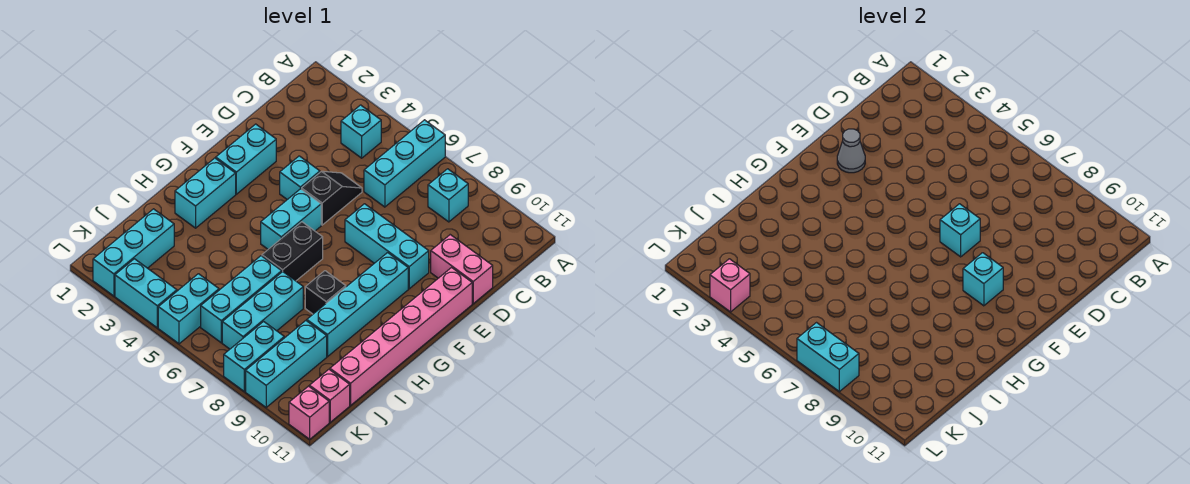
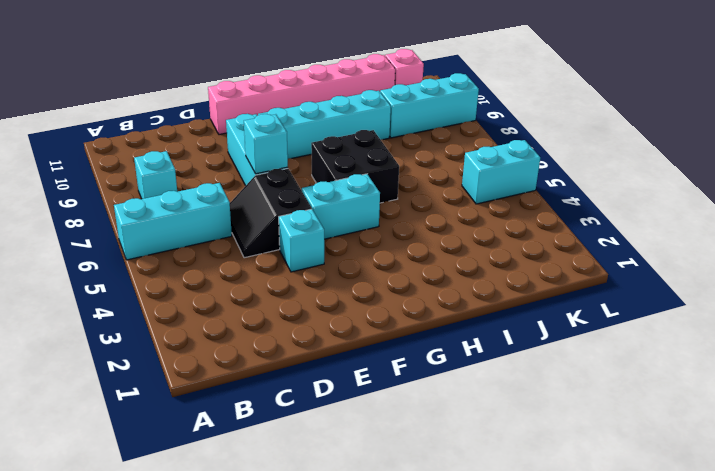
black slope D5:E6 level 1 top E -> black slope D5:E5 level 1 top E
black brick G6:H7 level 1 -> black brick G6:H6 level 1
none -> cyan brick B4 level 1
none -> pink brick D10:D11 level 1
none -> cyan brick E2:F2 level 1

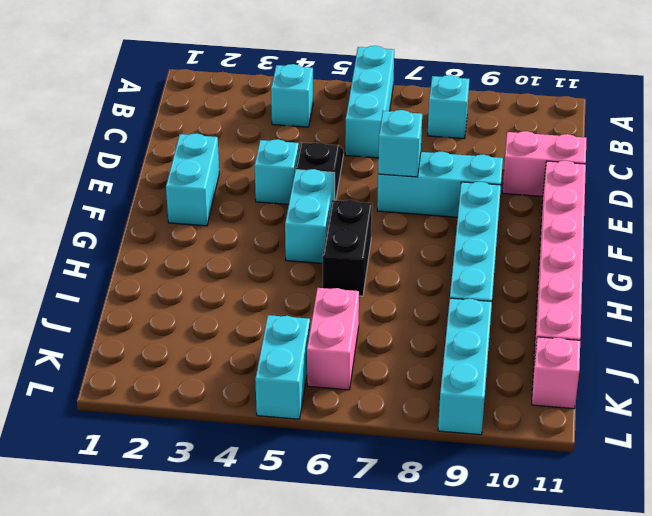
pink brick J6:K6 level 1 -> cyan brick I6:K6 level 1
none -> cyan brick G2:H2 level 1
none -> black brick H8 level 1
none -> cyan brick I7:K7 level 1

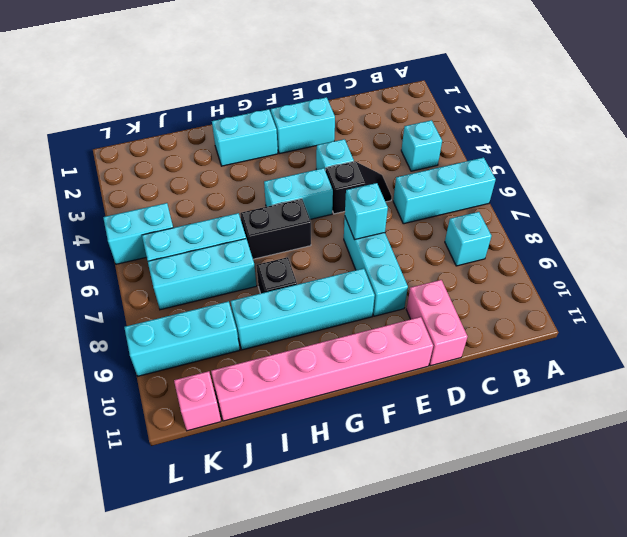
none -> cyan brick J2:L2 level 1
none -> cyan brick K8:L8 level 1
none -> cyan brick L3:L4 level 1

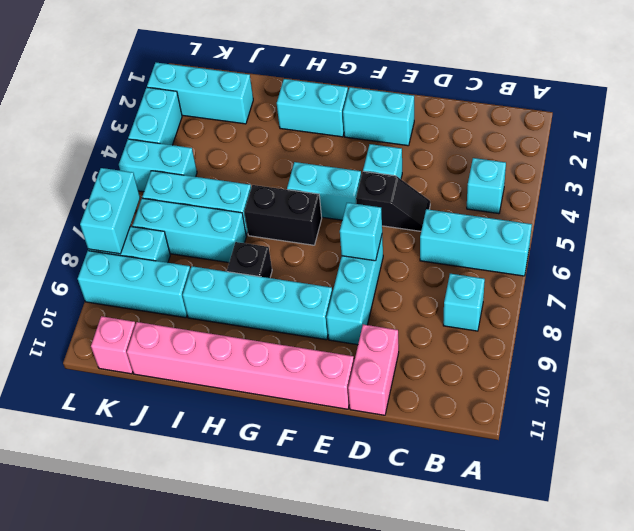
none -> pink brick L11 level 1
none -> grey cone E2 level 2
none -> cyan brick F9 level 2

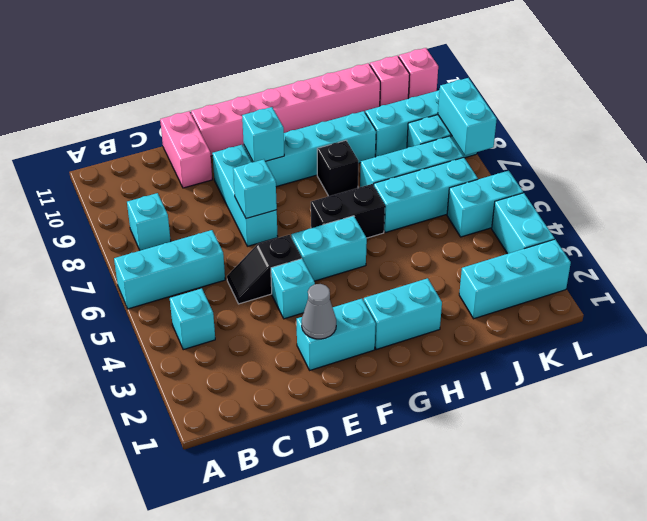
none -> pink brick L3 level 2

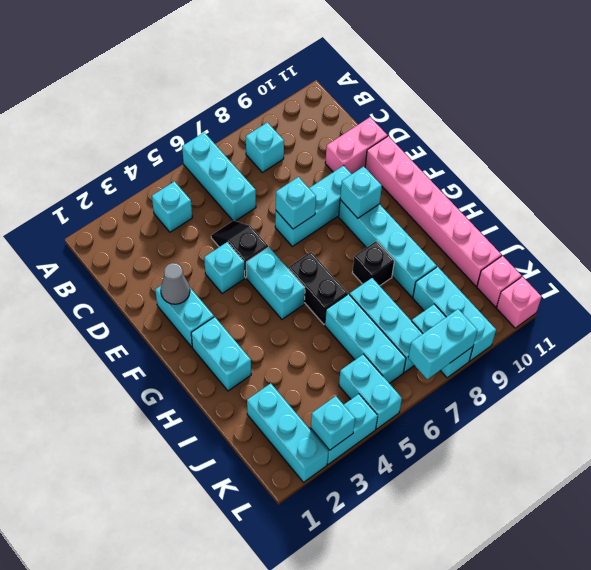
cyan brick L3 level 2 -> pink brick L3 level 2

